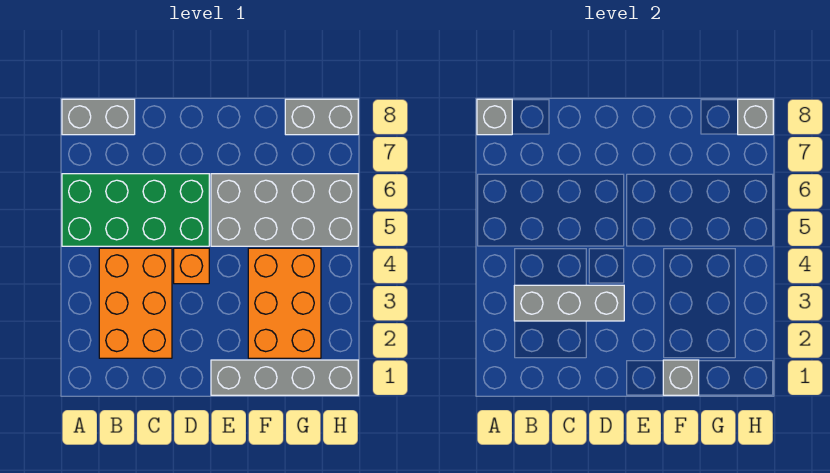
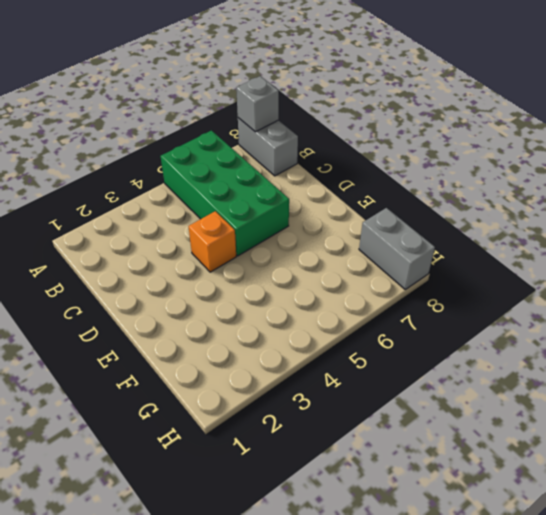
none -> orange brick B2:C4 level 1
none -> grey brick E1:H1 level 1
none -> grey brick E5:H6 level 1

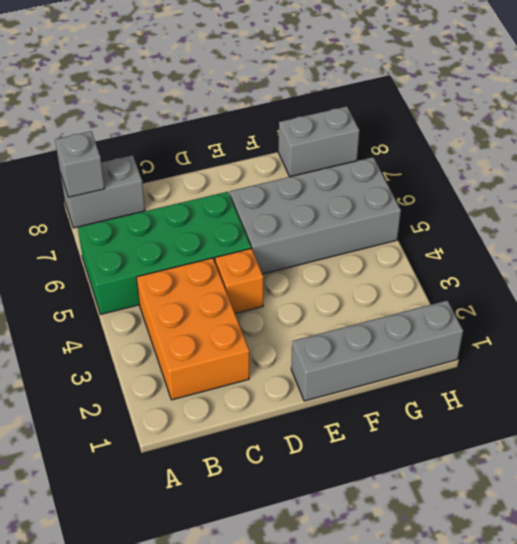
none -> orange brick F2:G4 level 1
none -> grey brick B3:D3 level 2
none -> grey brick F1 level 2

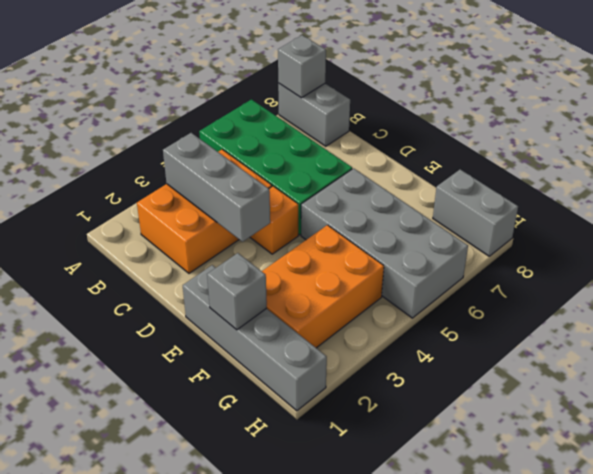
none -> grey brick H8 level 2

